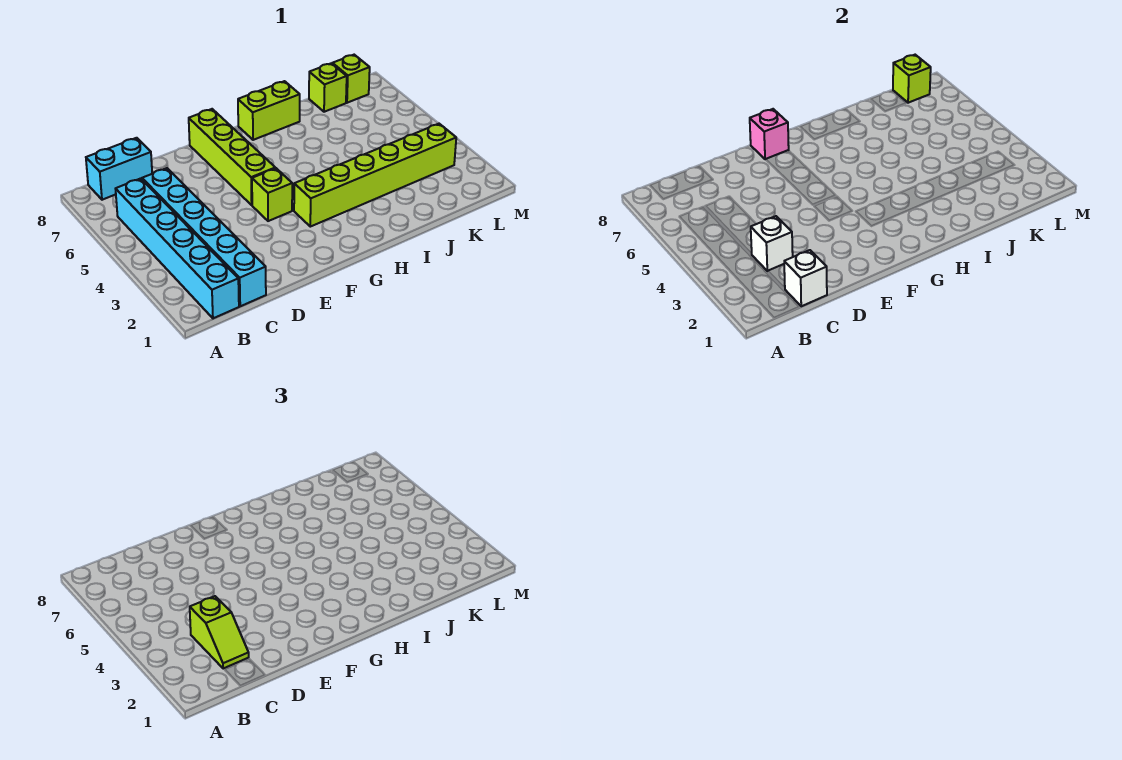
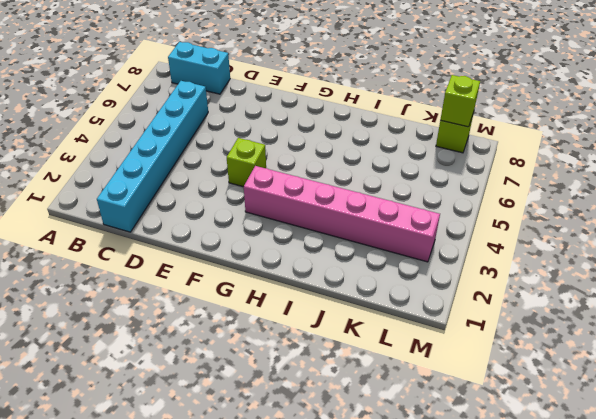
pink brick G3:L3 level 1 -> lime brick G3:L3 level 1
none -> cyan brick B1:B6 level 1
none -> lime brick F5:F8 level 1
none -> lime brick H8:I8 level 1

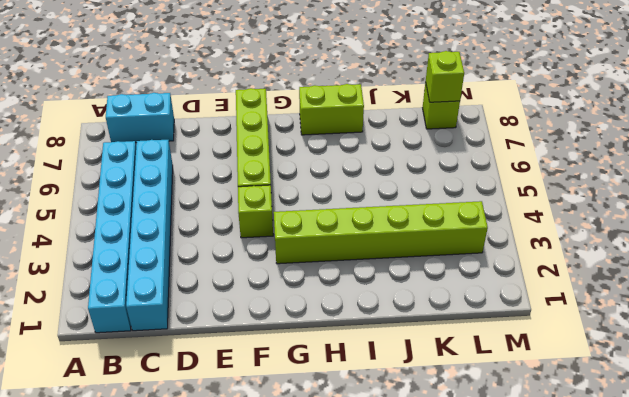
none -> lime brick K8 level 1
none -> white brick C1 level 2
none -> white brick C3 level 2

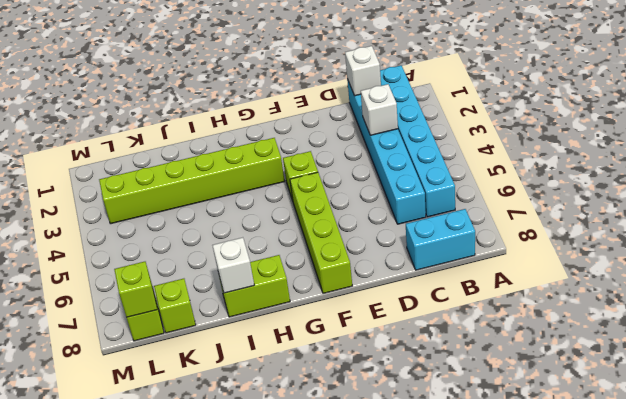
white brick I8 level 2 -> none
none -> pink brick F8 level 2
none -> lime slope C2:C3 level 3 top 3

